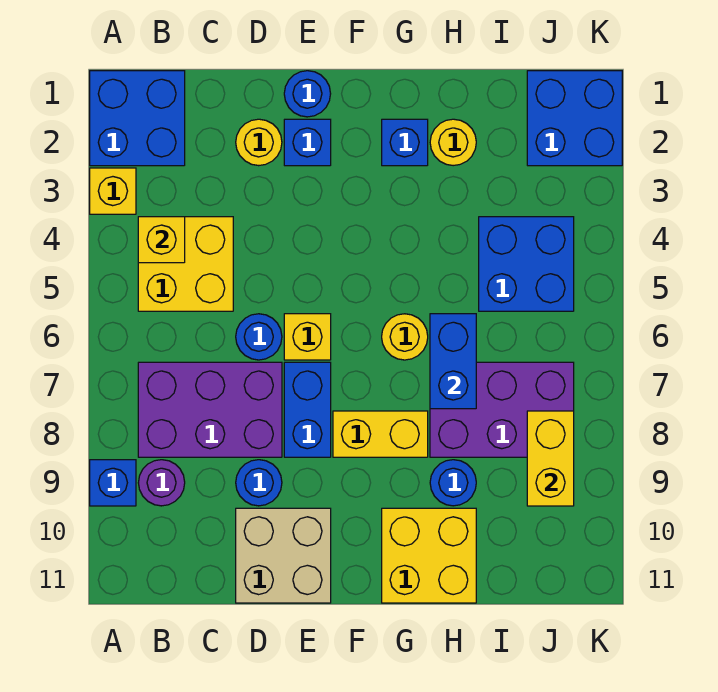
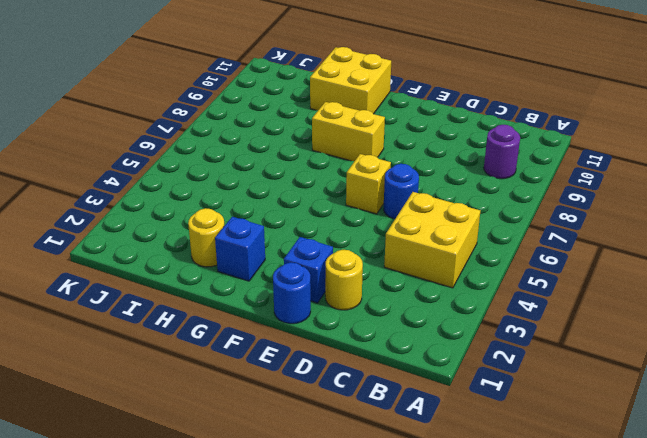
none -> blue brick A1:B2 level 1
none -> yellow brick A3 level 1
none -> blue brick A9 level 1

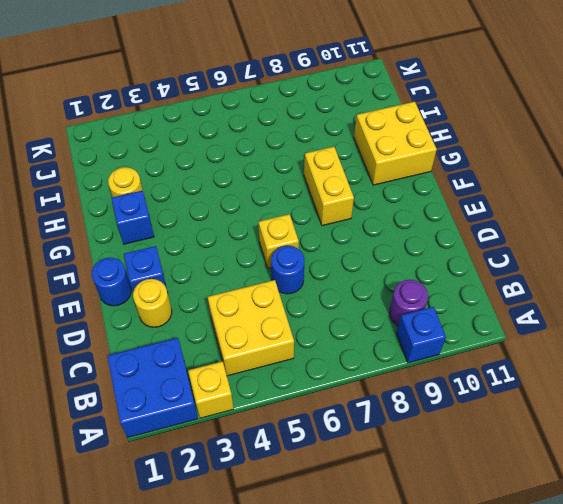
none -> purple brick B7:D8 level 1
none -> blue round brick D9 level 1
none -> tan brick D10:E11 level 1

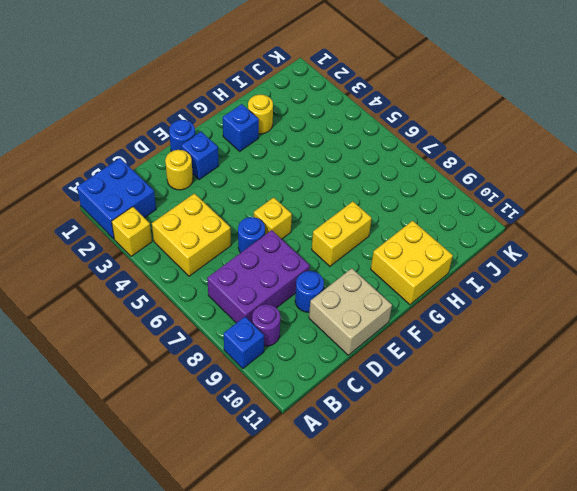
none -> blue brick E7:E8 level 1
none -> yellow round brick G6 level 1
none -> purple brick H7:J8 level 1

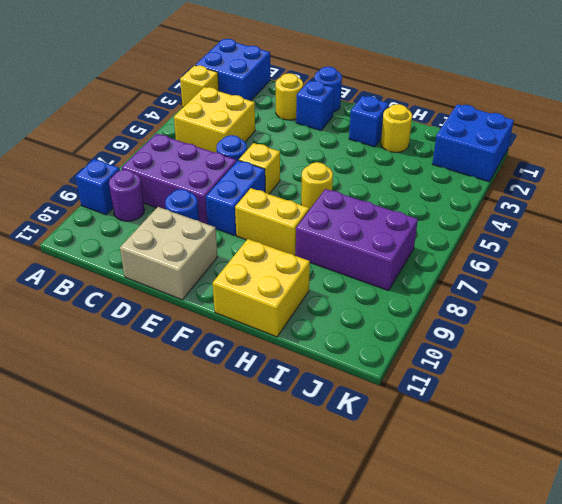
none -> blue round brick H9 level 1
none -> blue brick I4:J5 level 1
none -> yellow brick B4 level 2

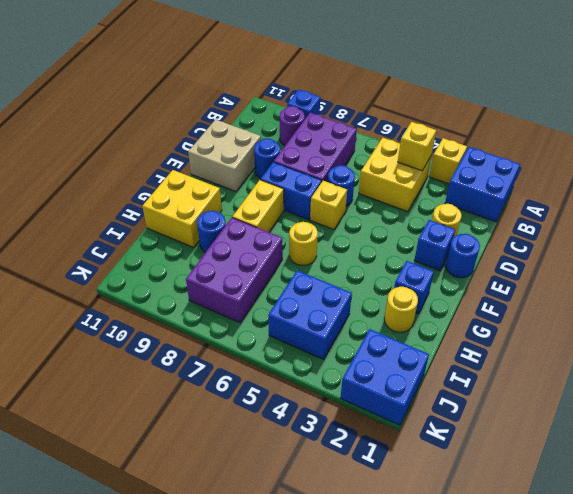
none -> blue brick H6:H7 level 2
none -> yellow brick J8:J9 level 2

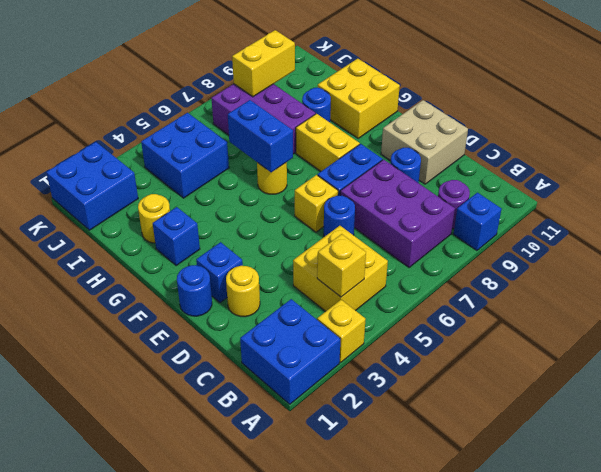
blue brick G6:H6 level 2 -> blue brick H6:H7 level 2

